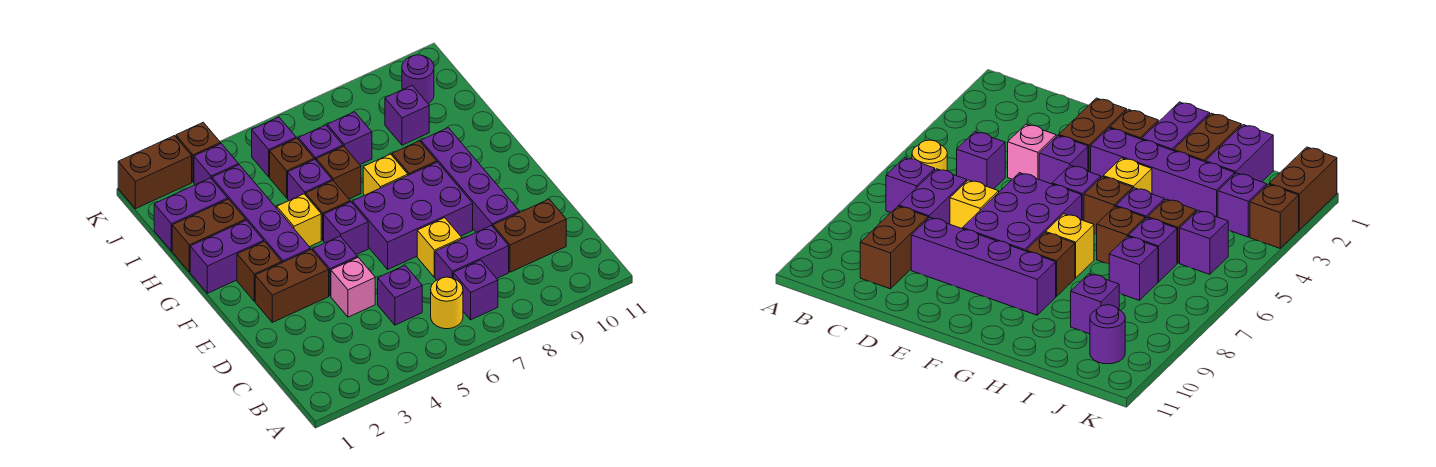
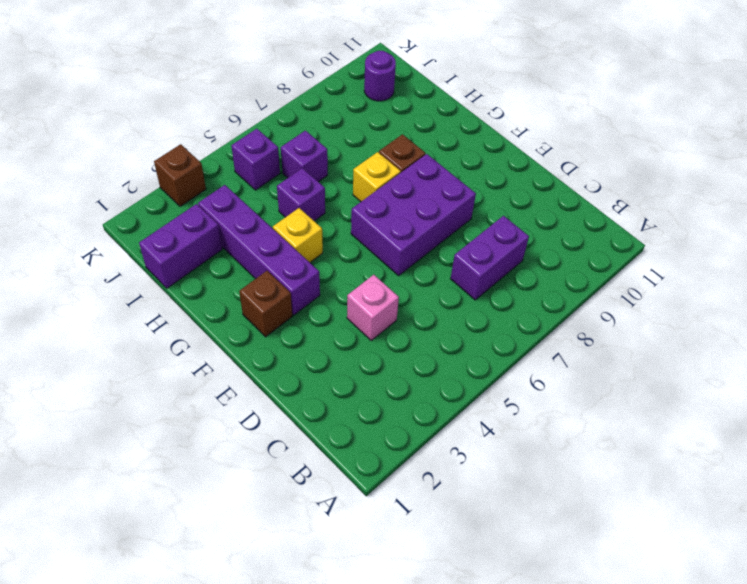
none -> yellow round brick B6 level 1
none -> purple brick B7 level 1
none -> purple brick C5 level 1
none -> brown brick C9:C10 level 1

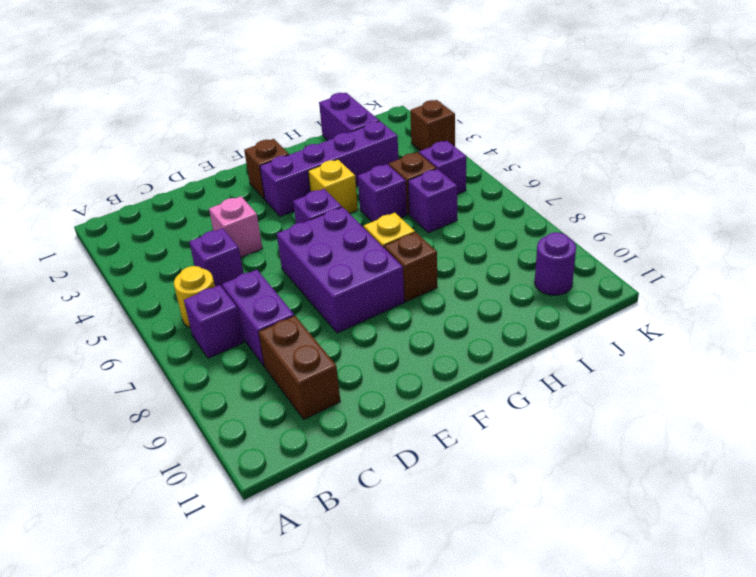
none -> yellow brick D7 level 1
none -> purple brick D9:G9 level 1
none -> brown brick E2:E3 level 1
none -> purple brick E4 level 1

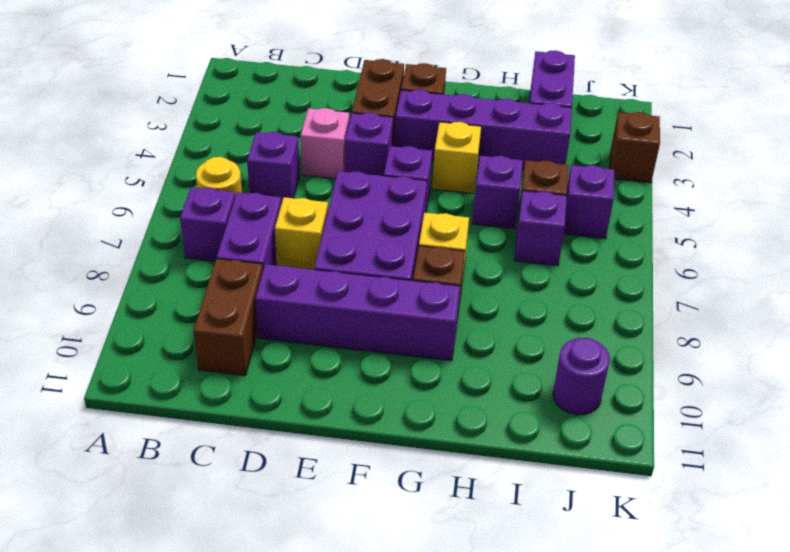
none -> purple brick G1:G2 level 1
none -> brown brick G5 level 1
none -> brown brick H1:H2 level 1
none -> brown brick H6 level 1

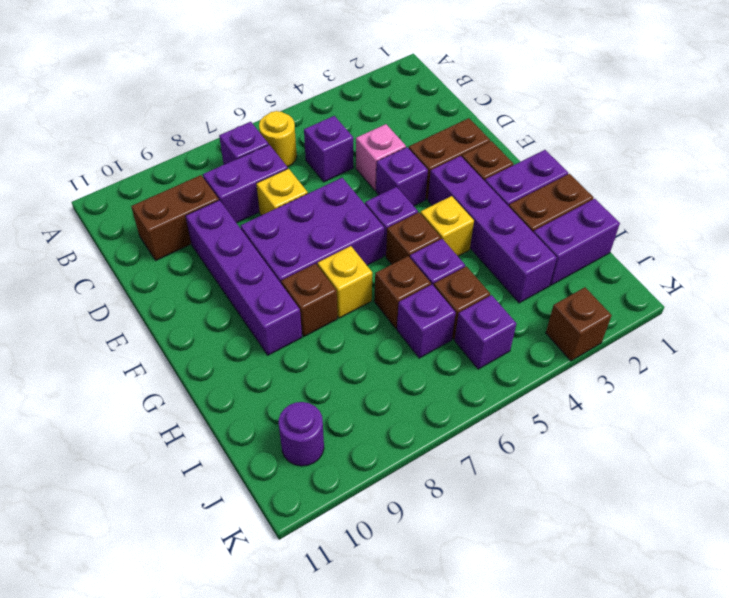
none -> purple brick I7 level 1
none -> purple brick I9 level 1
none -> purple brick J3 level 1
none -> brown brick K1:K2 level 1

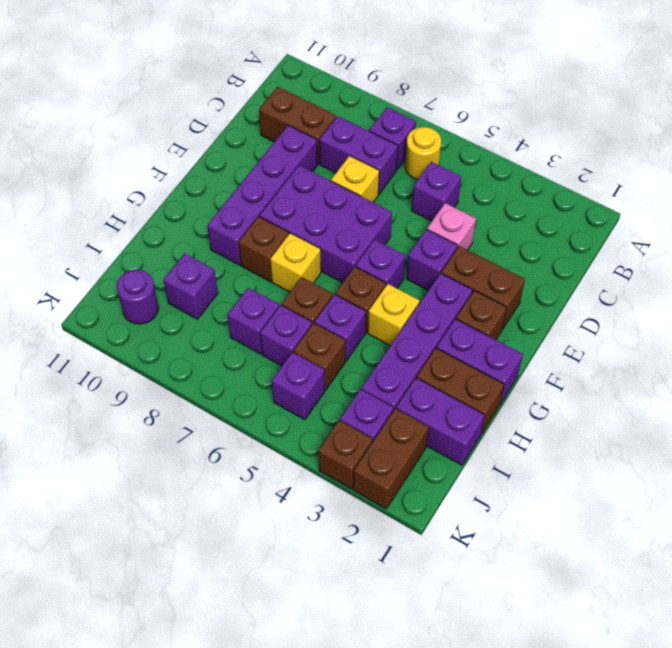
brown brick J2:K2 level 1 -> brown brick K1:K2 level 1

